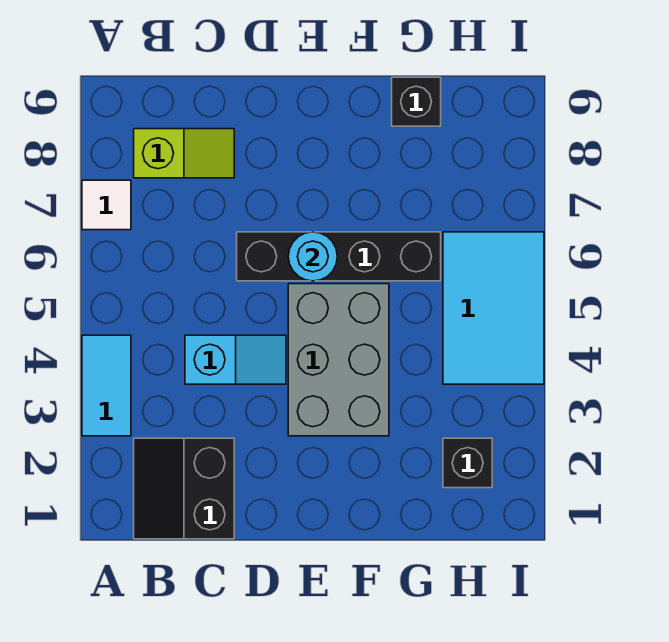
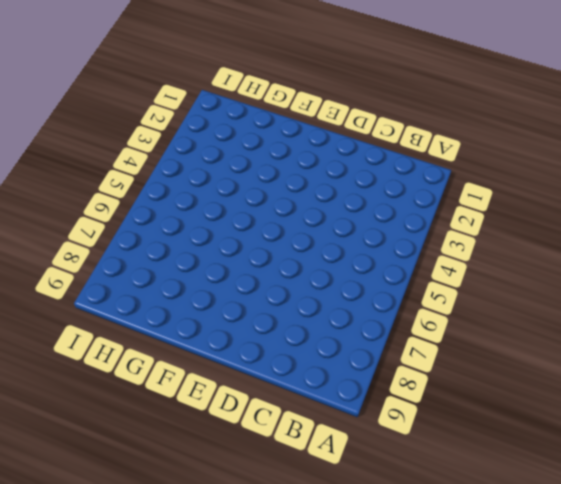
none -> cyan tile A3:A4 level 1
none -> white tile A7 level 1

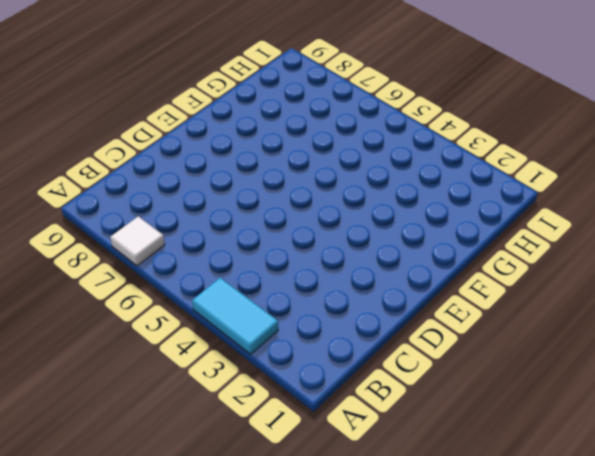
none -> black slope B1:C2 level 1 top C
none -> lime slope B8:C8 level 1 top B

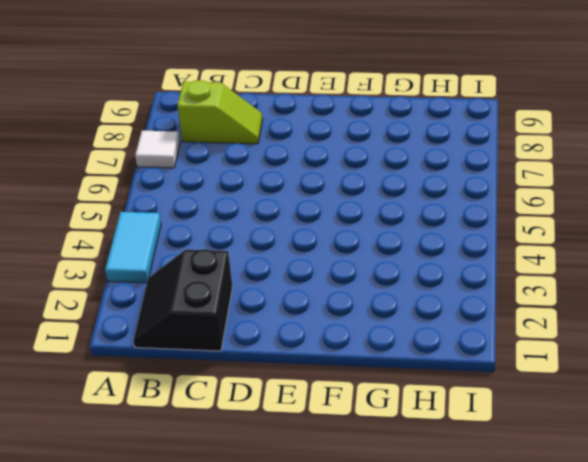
none -> cyan slope C4:D4 level 1 top C
none -> black brick D6:G6 level 1

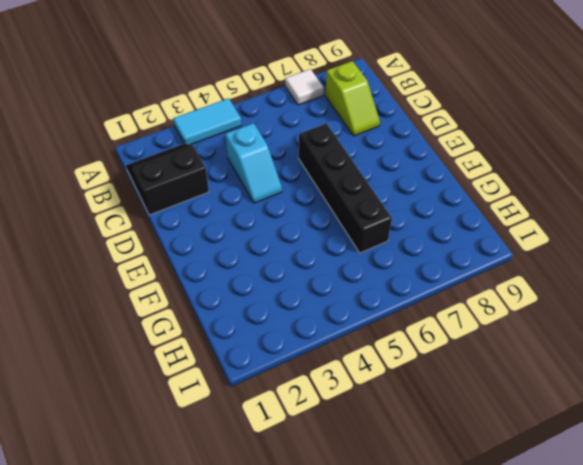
none -> grey brick E3:F5 level 1
none -> black brick G9 level 1

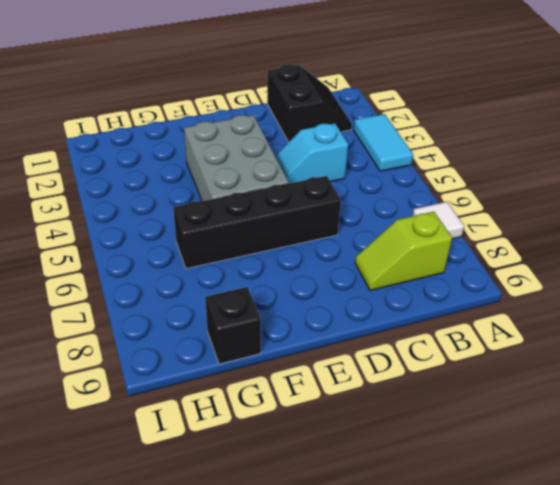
none -> black brick H2 level 1
none -> cyan tile H4:I6 level 1

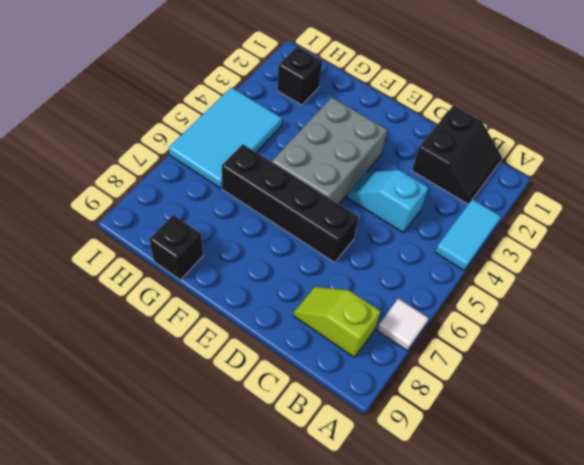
none -> cyan round brick E6 level 2

